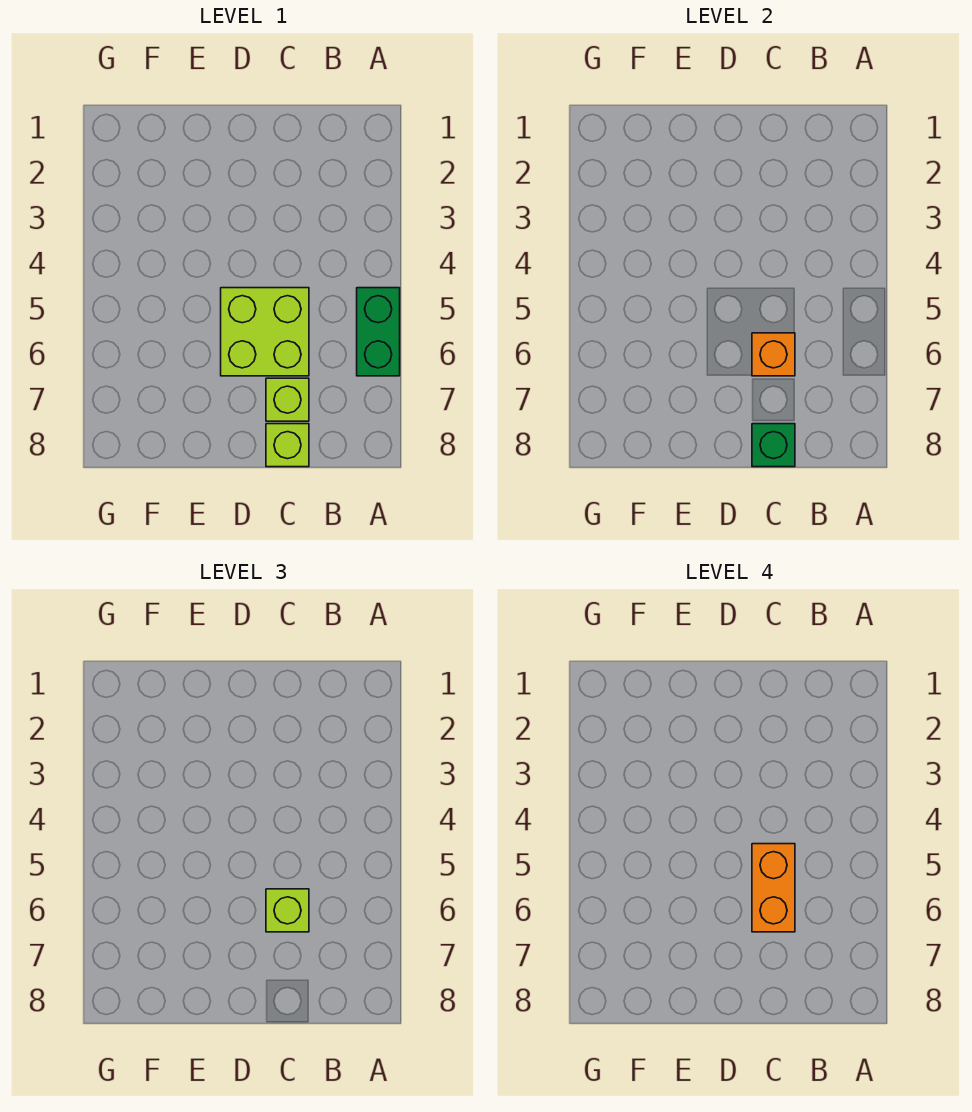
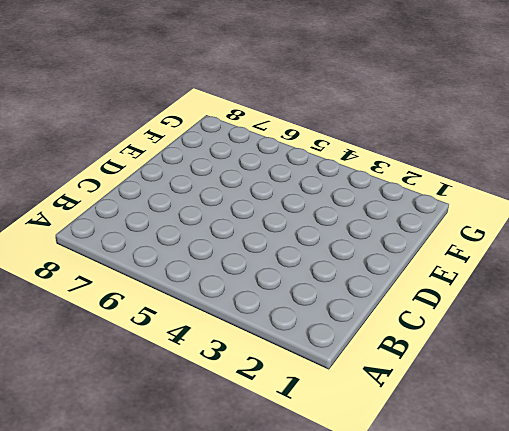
none -> green brick A5:A6 level 1
none -> lime brick C5:D6 level 1

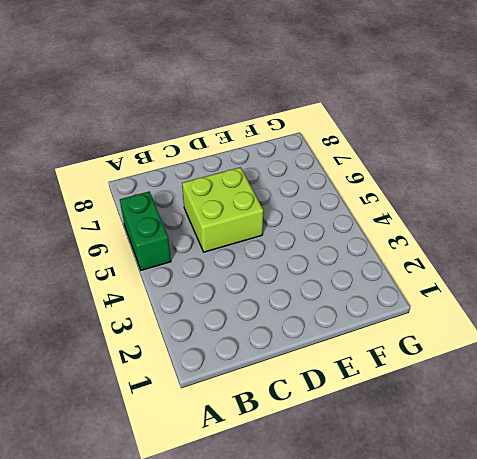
none -> lime brick C7 level 1
none -> lime brick C8 level 1

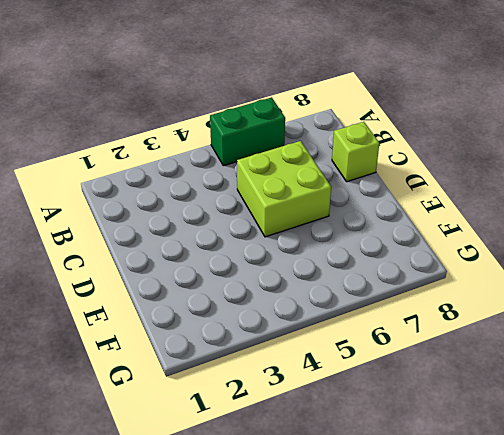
none -> lime brick C7 level 1
none -> orange brick C6 level 2

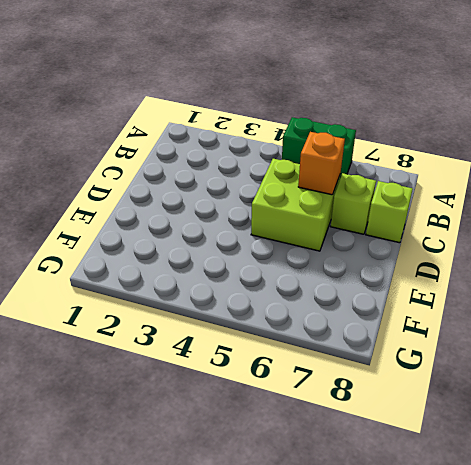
none -> green brick C8 level 2
none -> lime brick C6 level 3

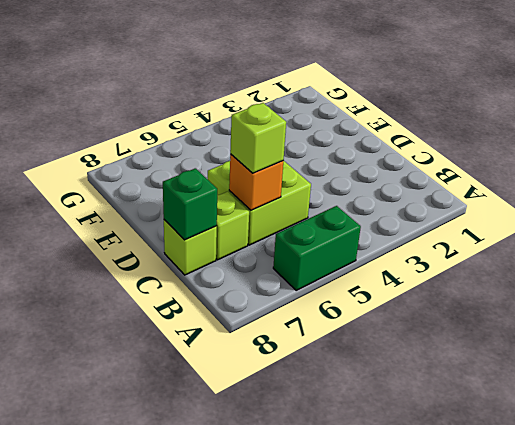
none -> orange brick C5:C6 level 4

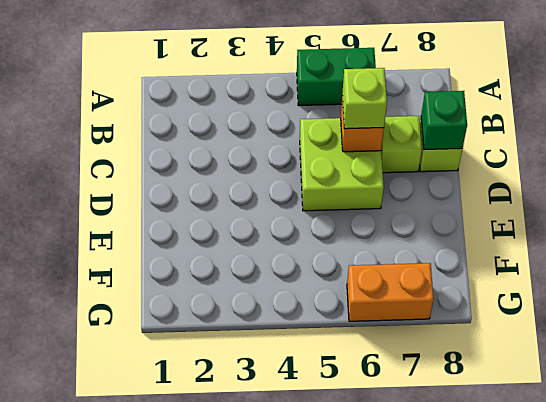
orange brick G6:G7 level 1 -> orange brick C5:C6 level 4

